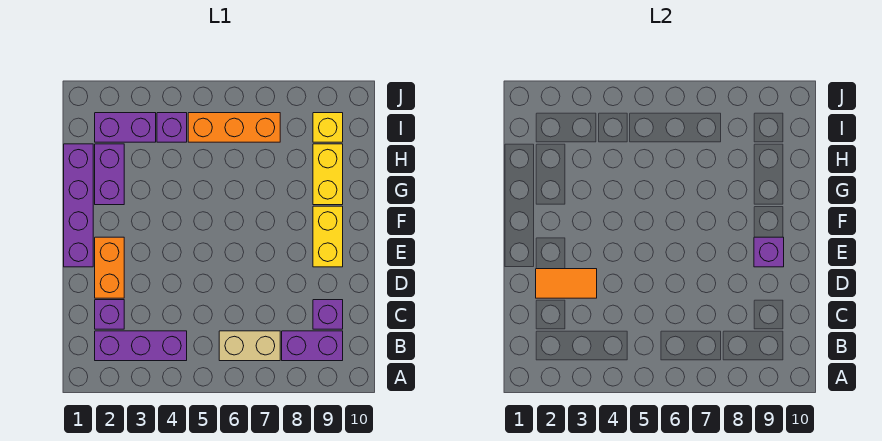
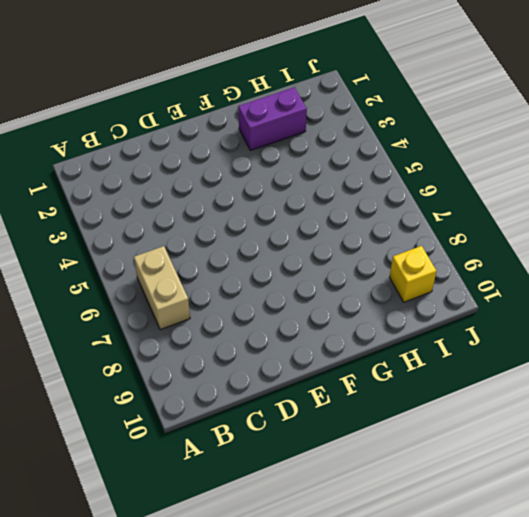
none -> purple brick B2:B4 level 1
none -> purple brick B8:B9 level 1
none -> purple brick C2 level 1

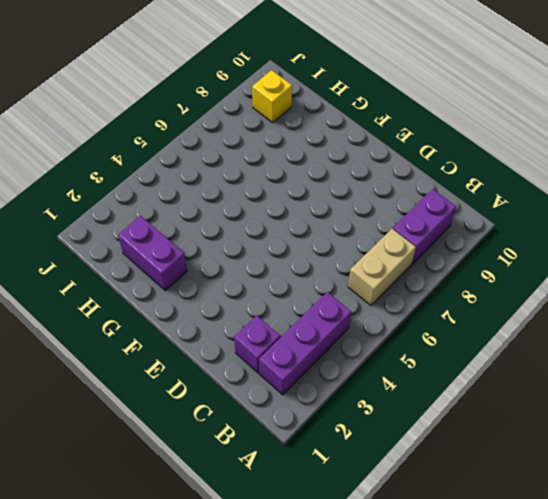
none -> purple brick C9 level 1
none -> orange brick D2:E2 level 1
none -> purple brick E1:H1 level 1

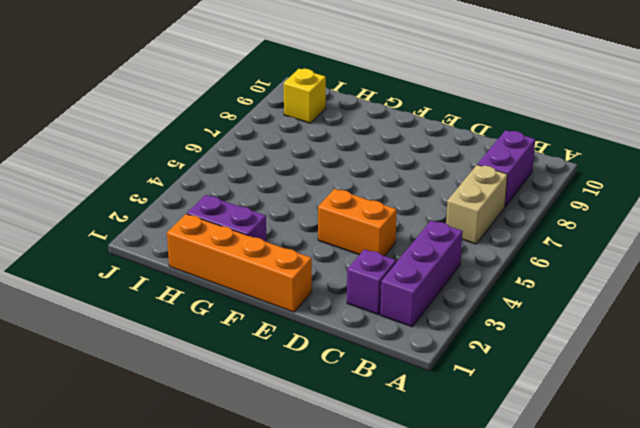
orange brick D4:E4 level 1 -> orange brick D2:E2 level 1
orange brick E1:H1 level 1 -> purple brick E1:H1 level 1
none -> purple brick C9 level 1
none -> yellow brick E9:F9 level 1
none -> yellow brick G9:H9 level 1

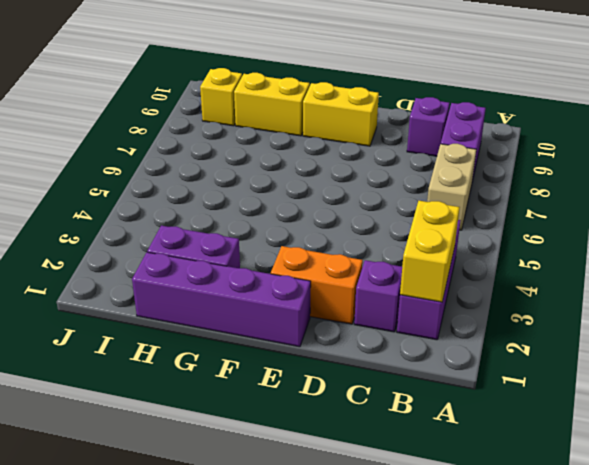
yellow brick B2:B3 level 2 -> none
none -> purple brick I2:I3 level 1
none -> purple brick I4 level 1
none -> orange brick I5:I7 level 1

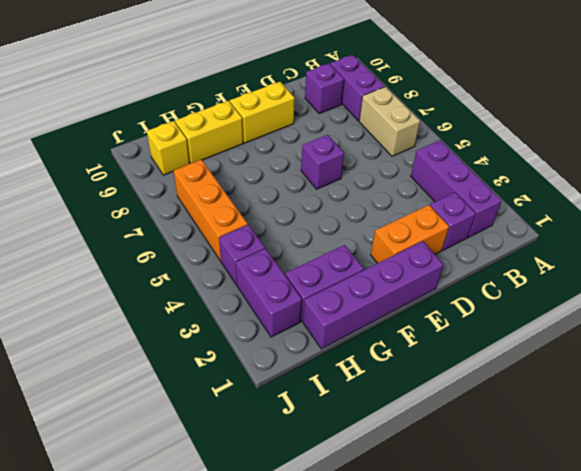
purple brick E6 level 1 -> purple brick E9 level 2
none -> orange tile D2:D3 level 2

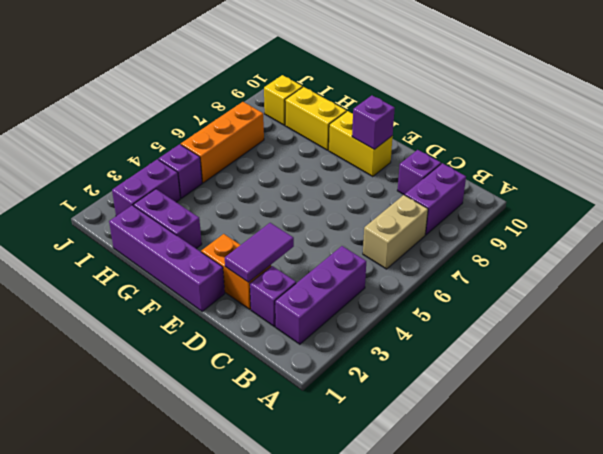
purple tile D2:D3 level 2 -> orange tile D2:D3 level 2

